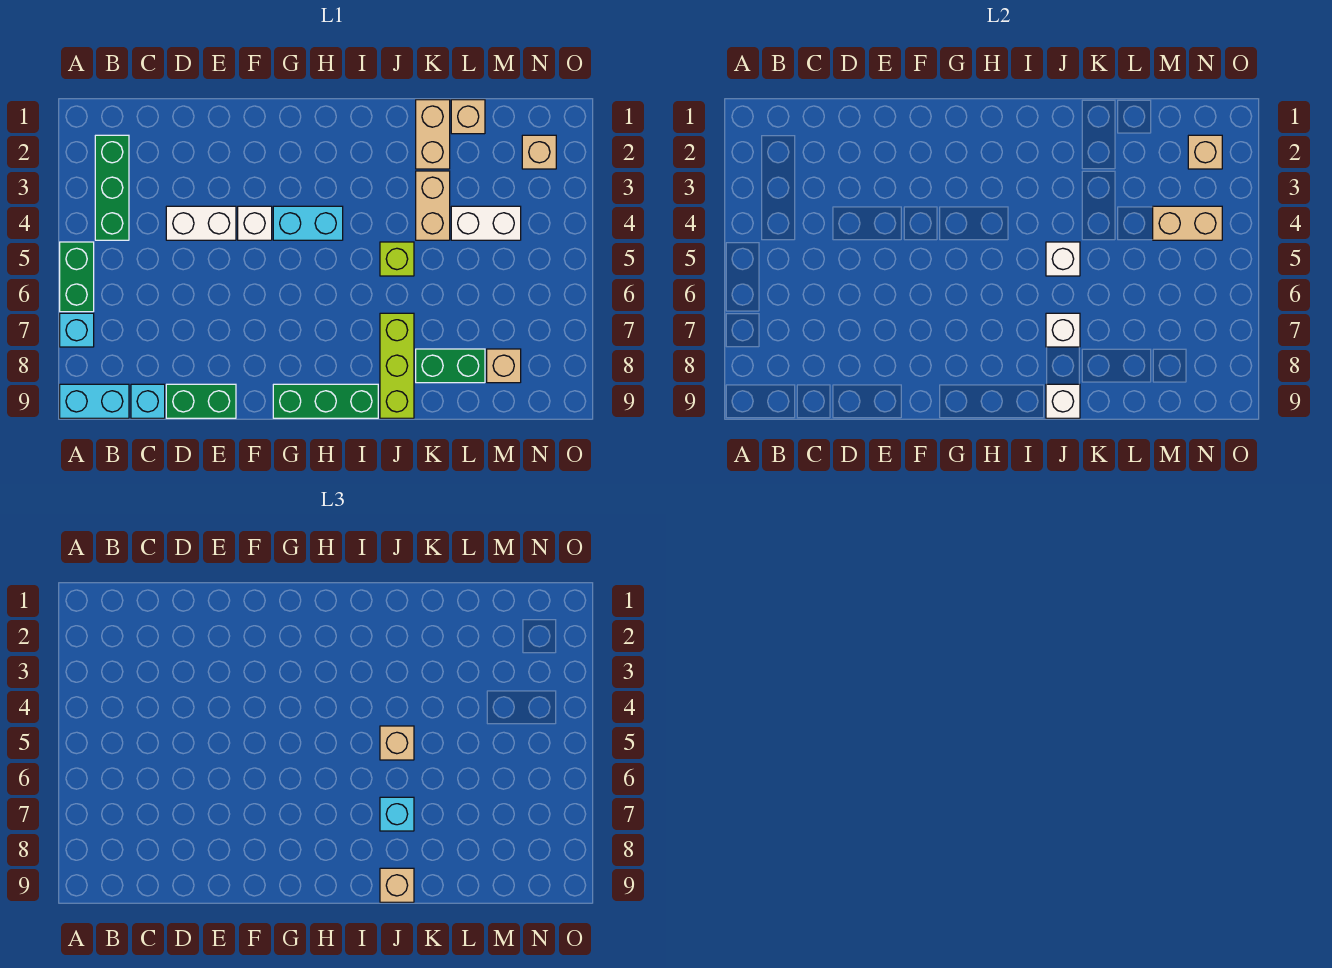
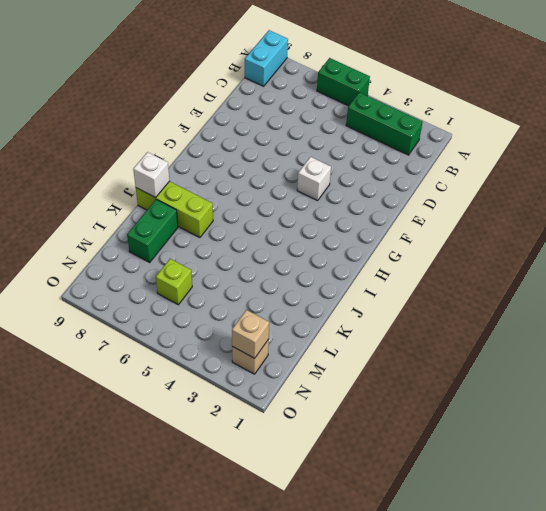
lime brick M6 level 1 -> lime brick J5 level 1
none -> cyan brick A7 level 1
none -> cyan brick C9 level 1
none -> white brick D4:E4 level 1

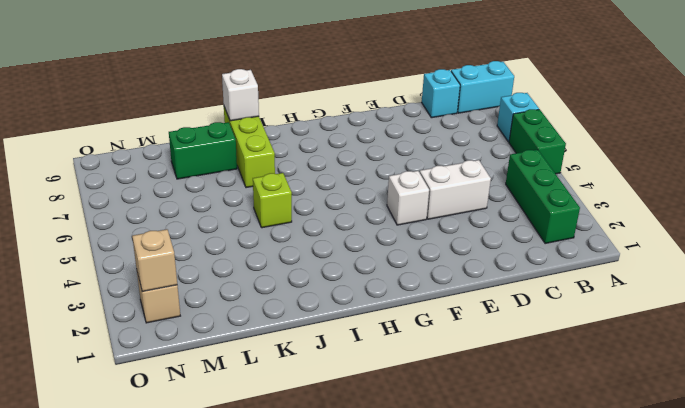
none -> green brick D9:E9 level 1
none -> cyan brick G4:H4 level 1
none -> green brick G9:I9 level 1

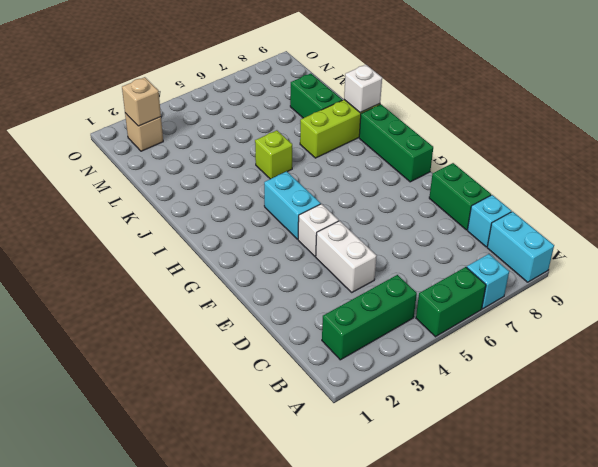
none -> tan brick K1:K2 level 1
none -> tan brick K3:K4 level 1
none -> tan brick L1 level 1

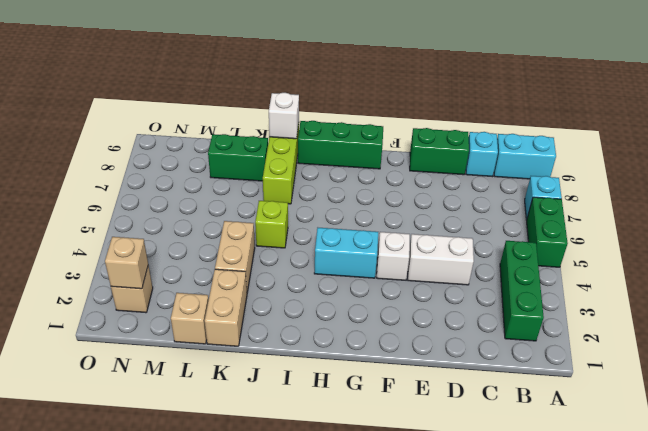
none -> white brick L4:M4 level 1
none -> tan brick M8 level 1
none -> white brick J5 level 2

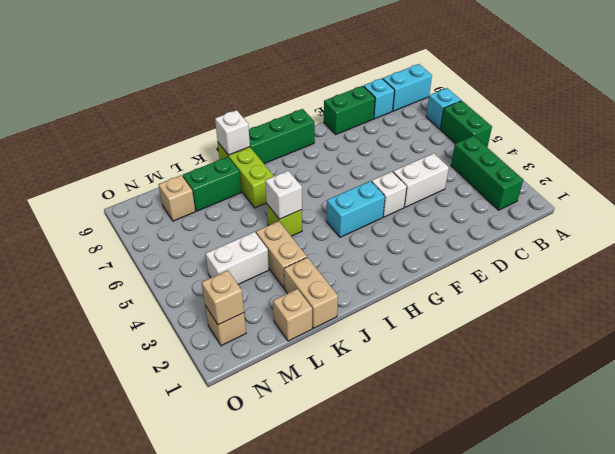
none -> white brick J7 level 2
none -> tan brick M4:N4 level 2
none -> tan brick J5 level 3

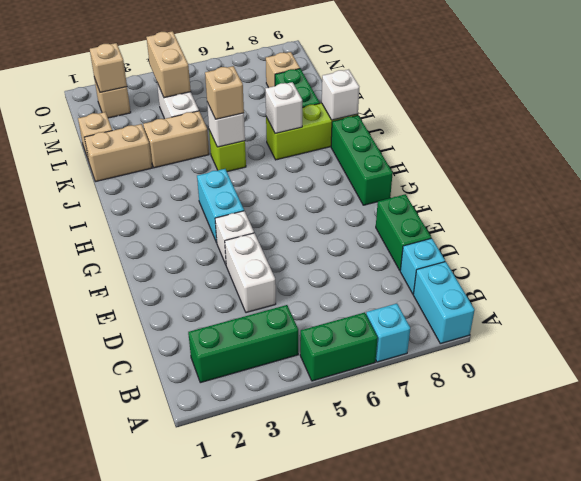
none -> cyan brick J7 level 3
none -> tan brick J9 level 3

